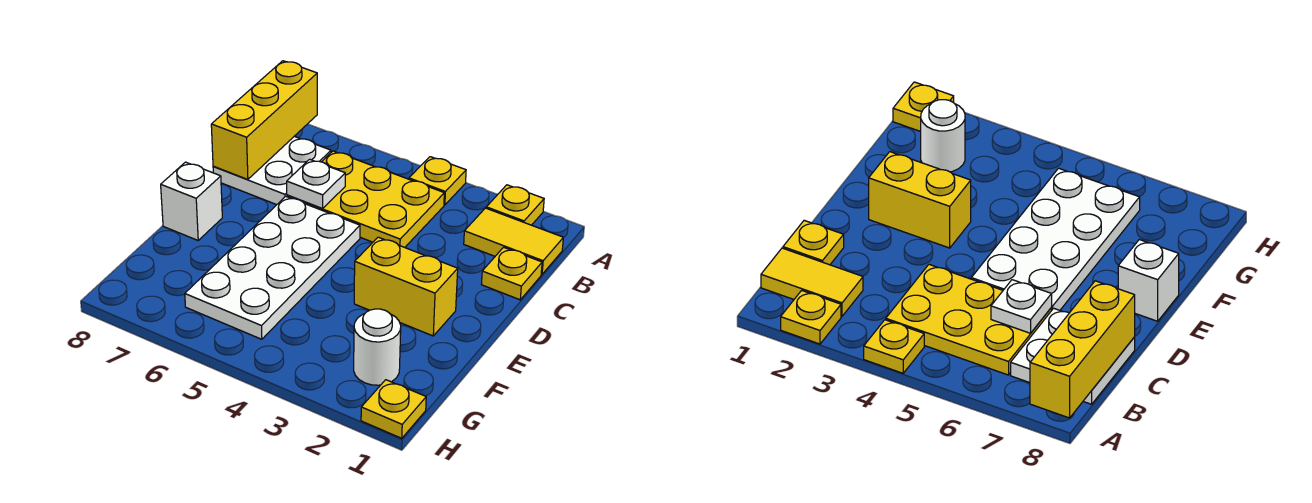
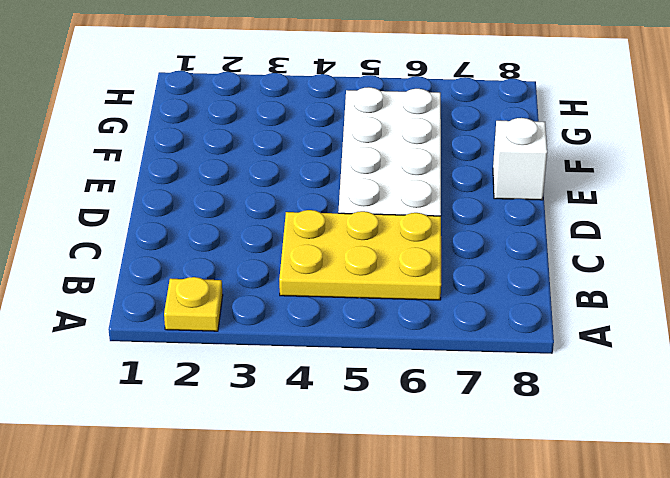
none -> yellow plate A4 level 1
none -> yellow tile B1:B2 level 1
none -> white plate B7:C8 level 1

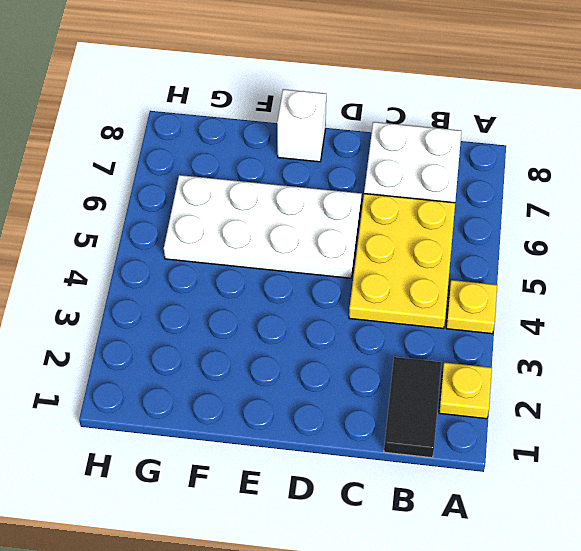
black tile B1:B2 level 1 -> yellow tile B1:B2 level 1
none -> yellow plate C1 level 1
none -> yellow brick E2:E3 level 1
none -> white round brick G2 level 1

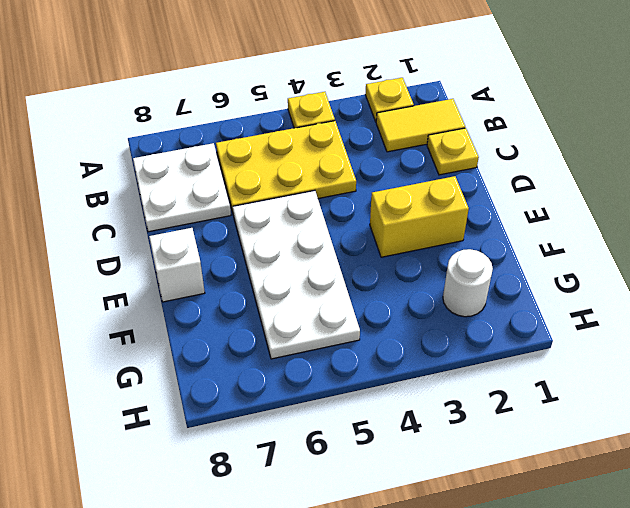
none -> yellow plate H1 level 1
none -> yellow brick A8:C8 level 2
none -> white plate C6 level 2

